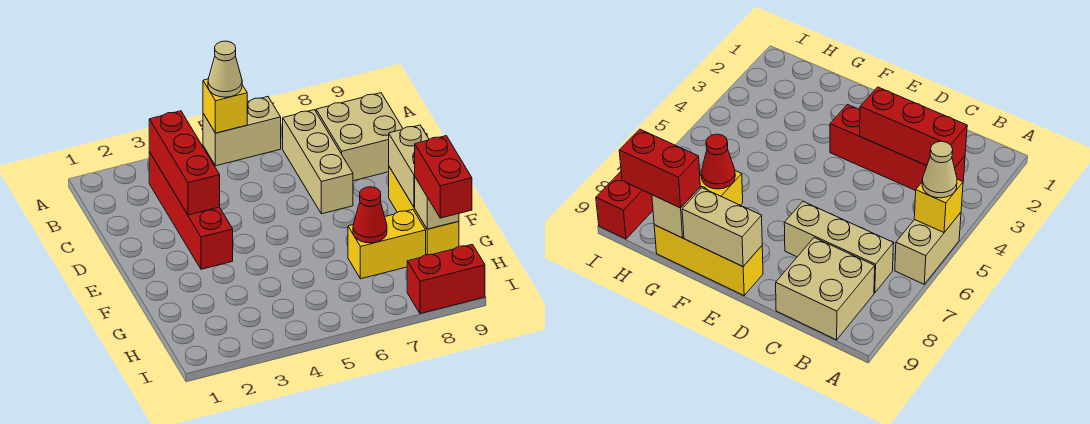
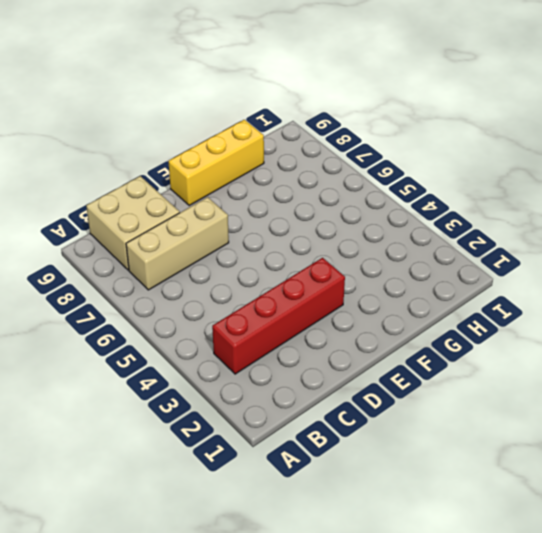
none -> tan brick A5:A6 level 1
none -> yellow brick G7:G8 level 1
none -> red brick I8:I9 level 1

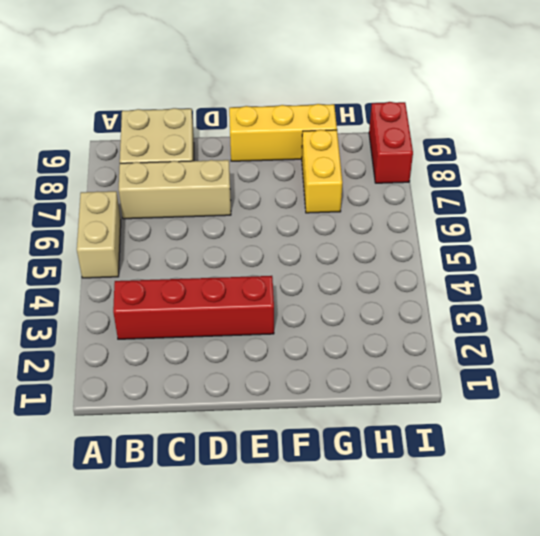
none -> yellow brick A5 level 2
none -> red brick B3:D3 level 2
none -> tan brick E9:F9 level 2

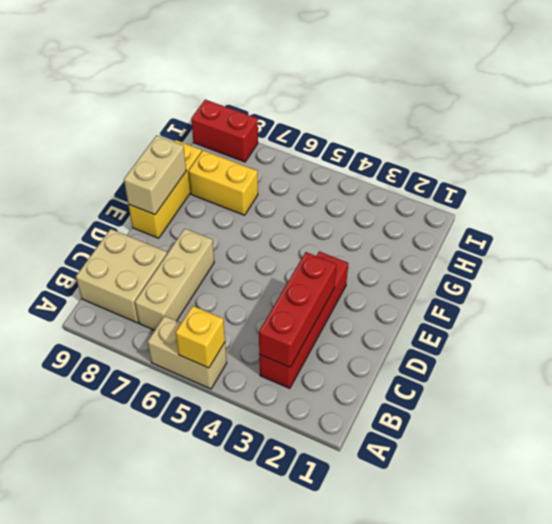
none -> red cone G7 level 2
none -> tan brick G9 level 2
none -> tan cone A5 level 3

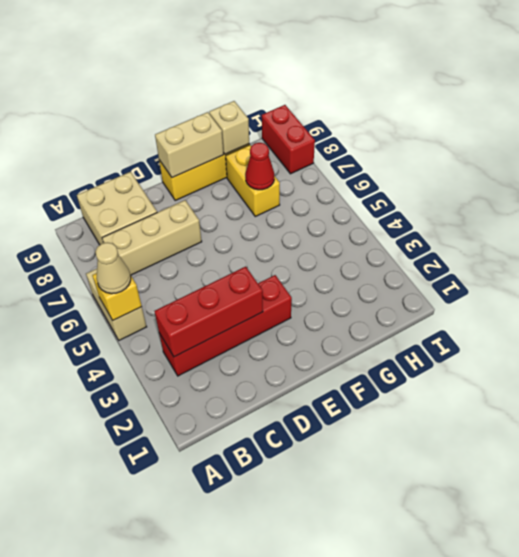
none -> red brick G9:H9 level 3

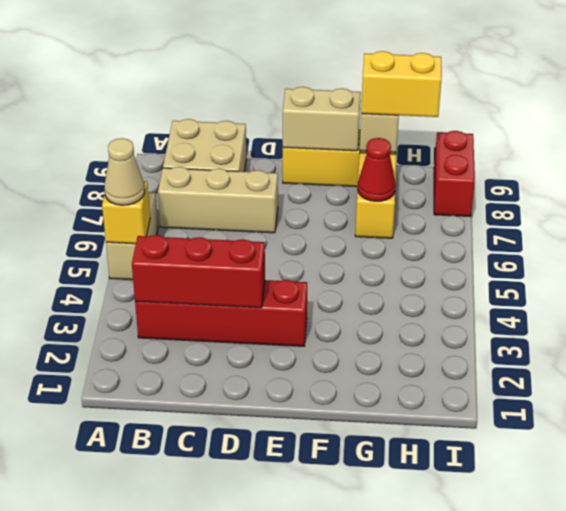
yellow brick G9:H9 level 3 -> red brick G9:H9 level 3

